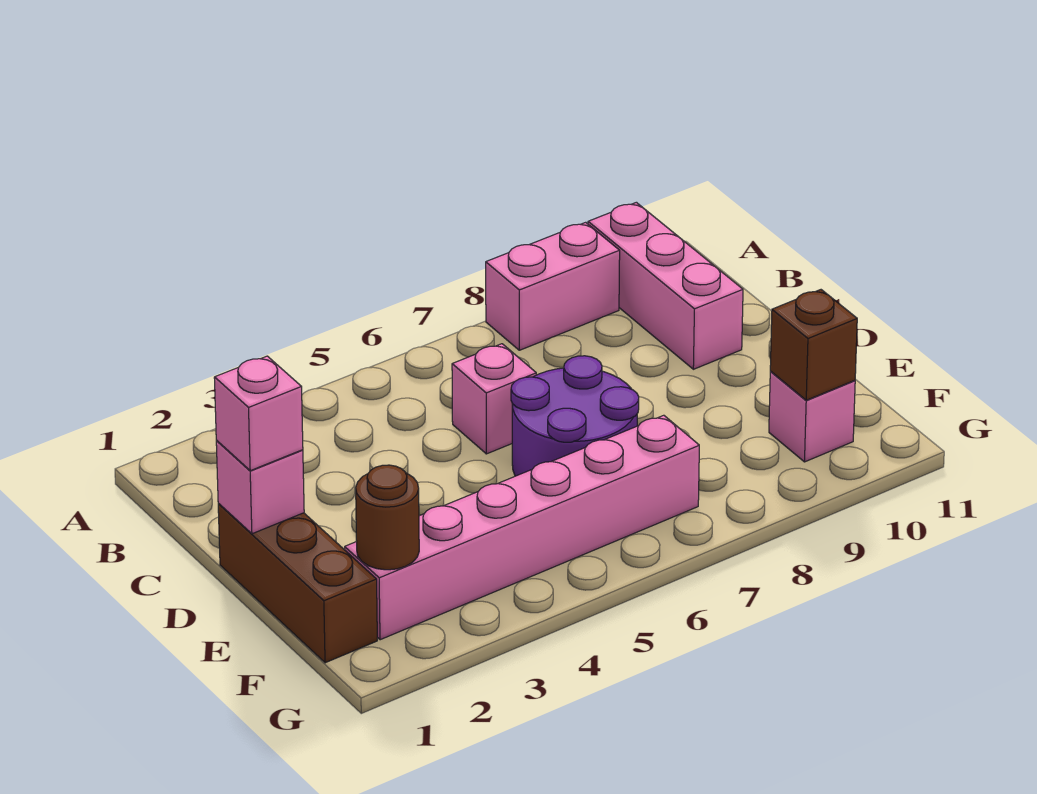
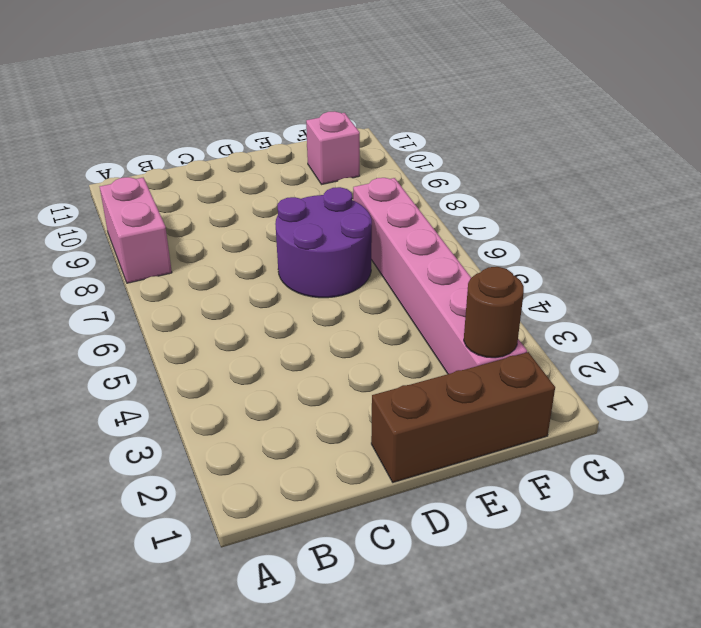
none -> pink brick A10:C10 level 1
none -> pink brick C6 level 1

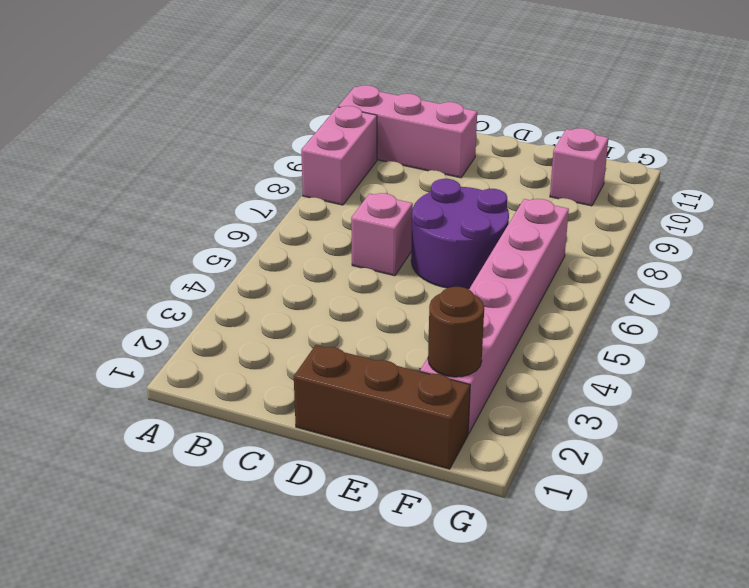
none -> pink brick D1 level 2
none -> brown brick F10 level 2

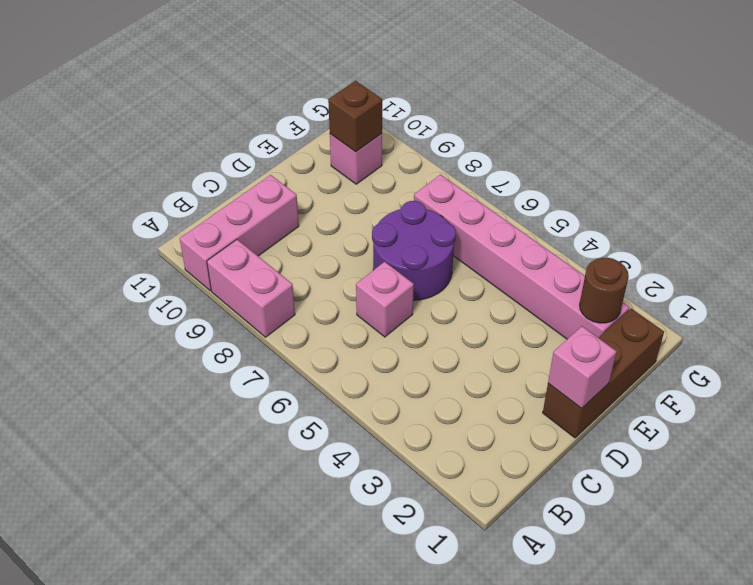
none -> pink brick D1 level 3

